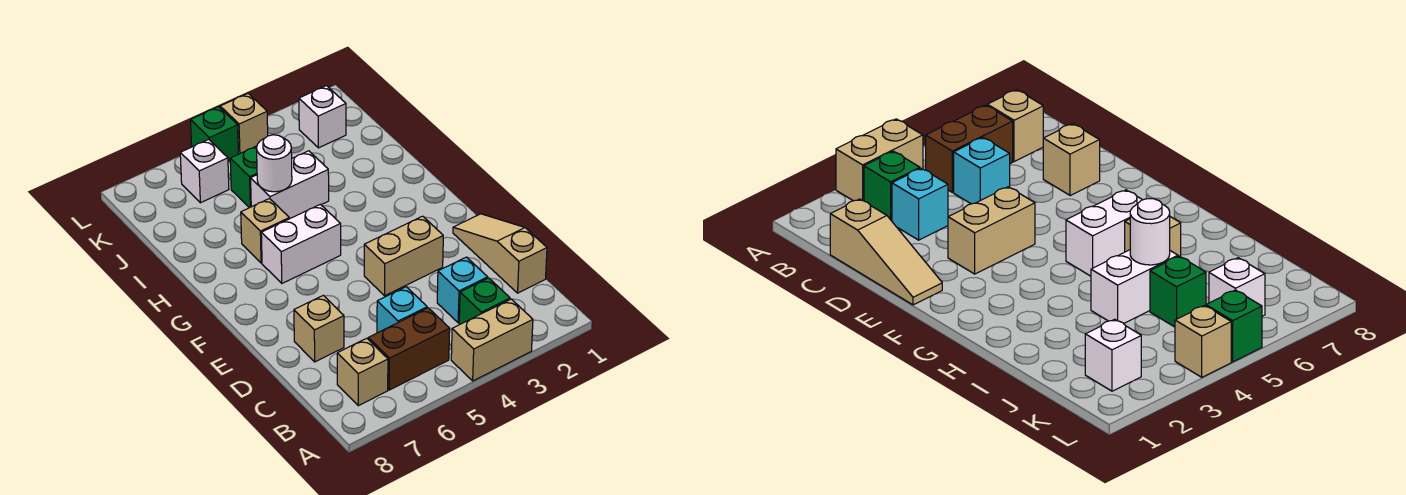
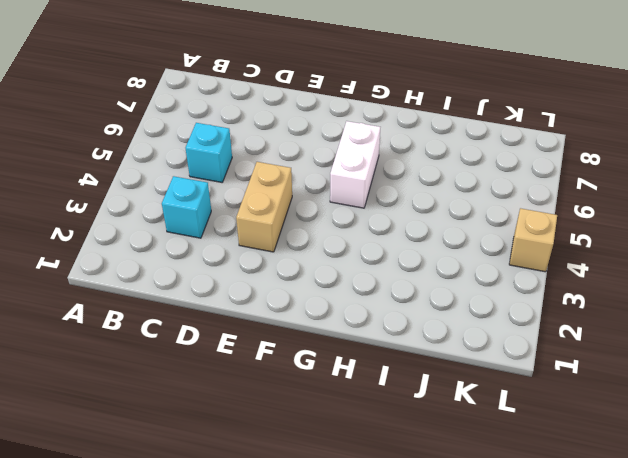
none -> tan brick A3:A4 level 1
none -> green brick B3 level 1
none -> brown brick B5:B6 level 1

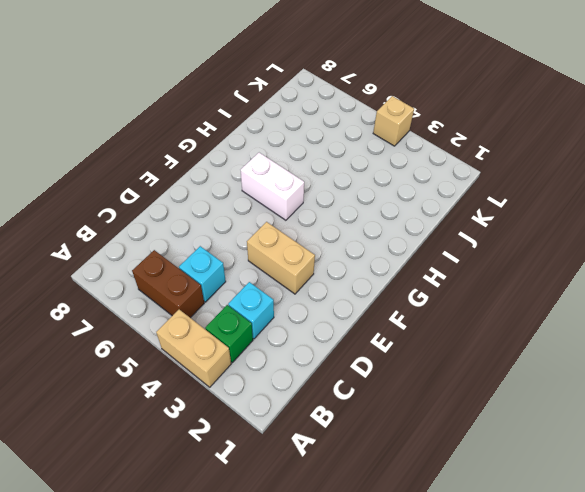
none -> tan brick B7 level 1
none -> tan slope C1:E1 level 1 top C
none -> tan brick D7 level 1

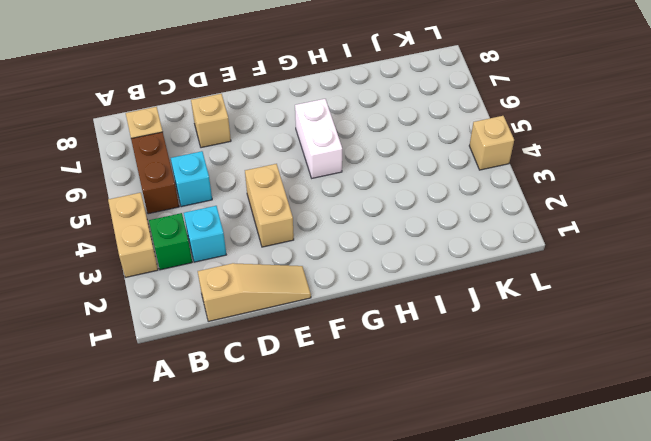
none -> tan brick H6 level 1
none -> white brick I4:I5 level 1
none -> green brick J5 level 1

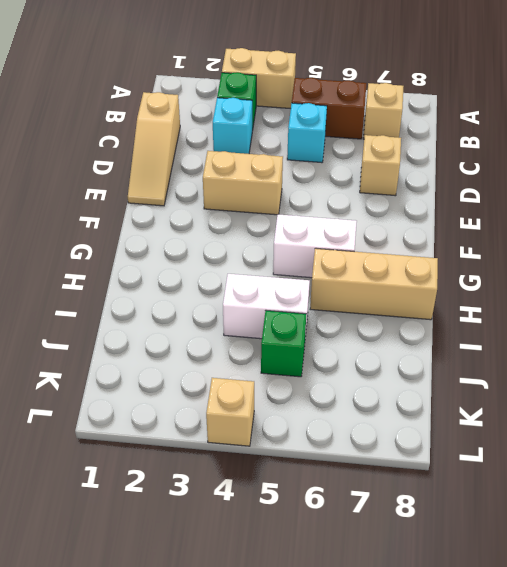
tan brick H6:H8 level 1 -> tan brick H6 level 1
none -> white brick K2 level 1
none -> white brick K6 level 1
none -> green brick L5 level 1

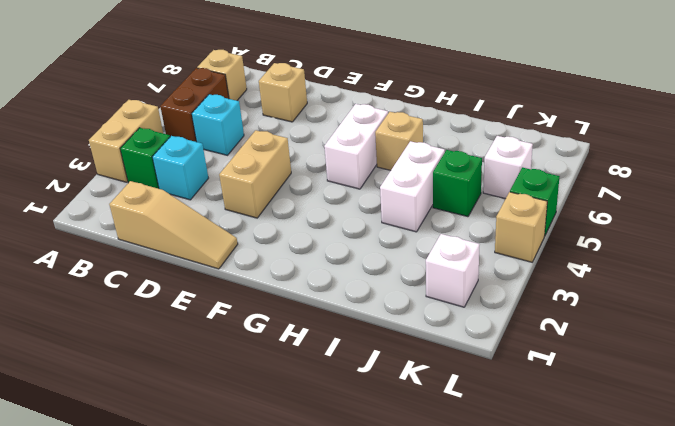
none -> white round brick I5 level 2

